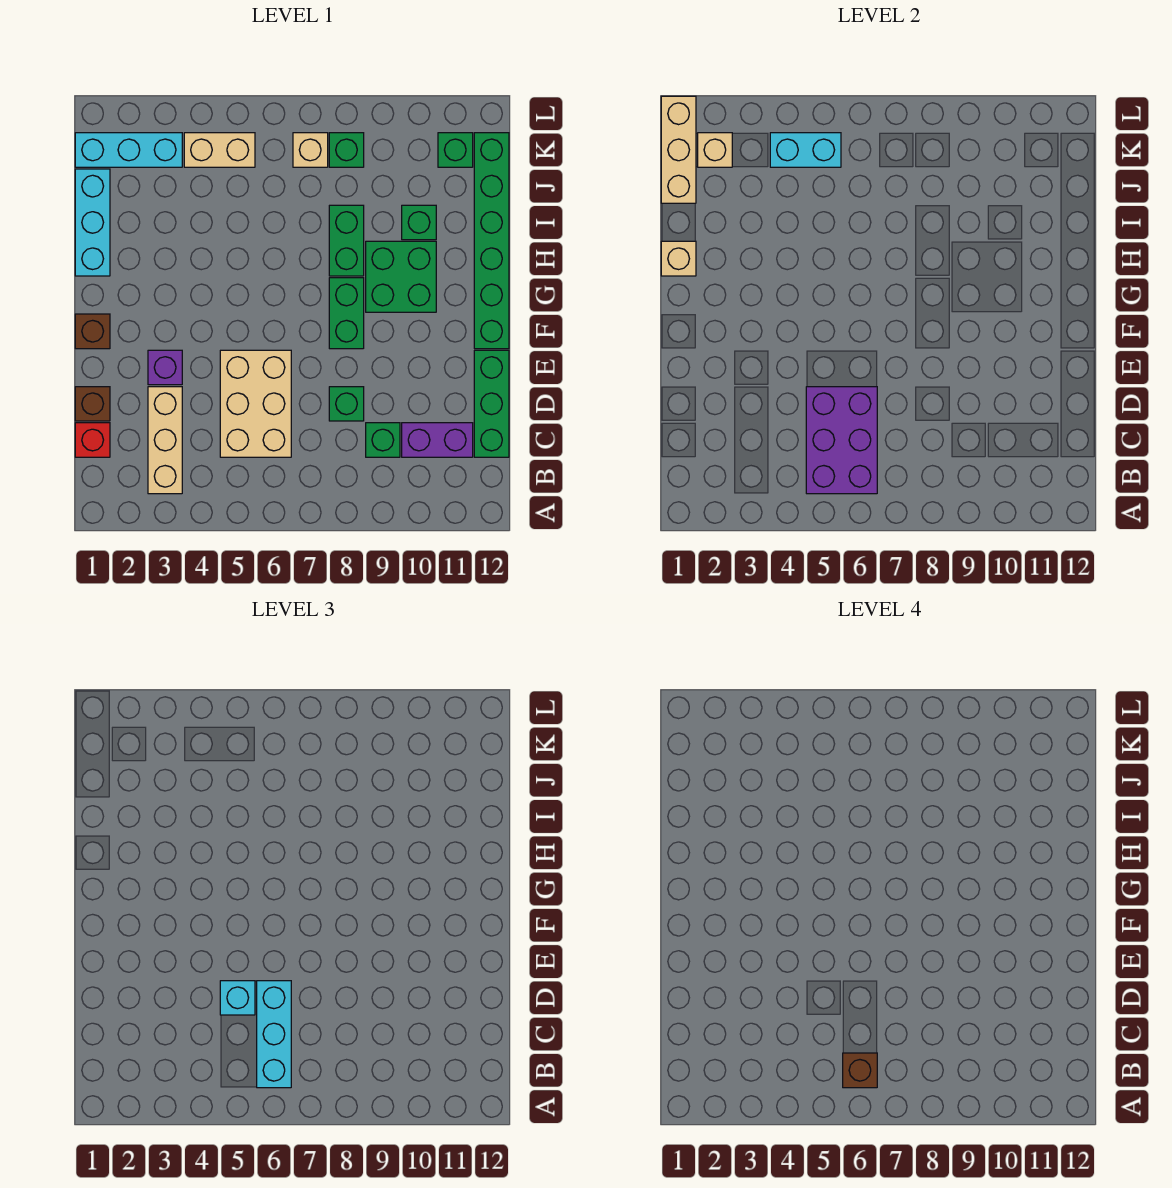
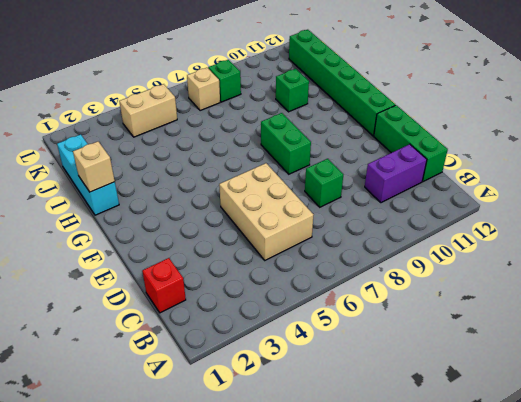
none -> tan brick B3:D3 level 1
none -> green brick C9 level 1
none -> brown brick D1 level 1

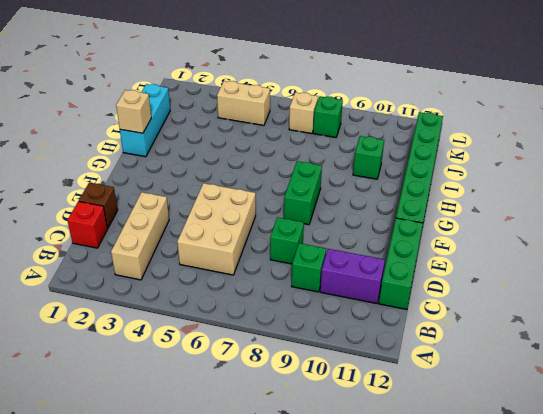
none -> purple brick E3 level 1
none -> brown brick F1 level 1
none -> green brick G9:H10 level 1

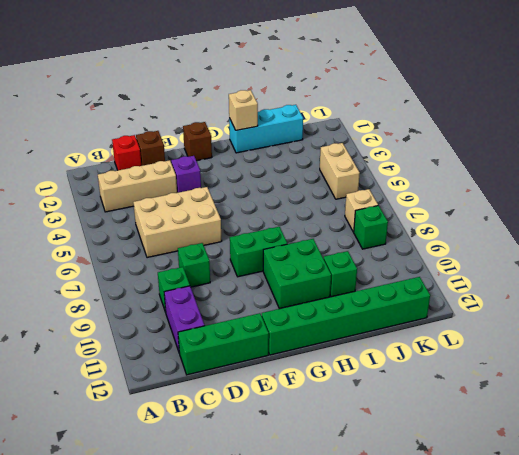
none -> green brick H8:I8 level 1
none -> cyan brick K1:K3 level 1
none -> green brick K11 level 1

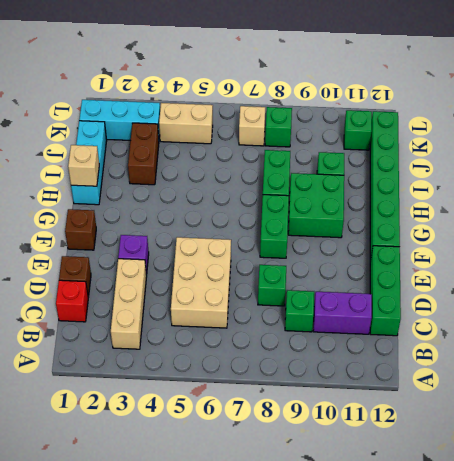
brown brick I3:J3 level 1 -> none
none -> purple brick B5:D6 level 2
none -> tan brick J1:L1 level 2
none -> tan brick K2 level 2

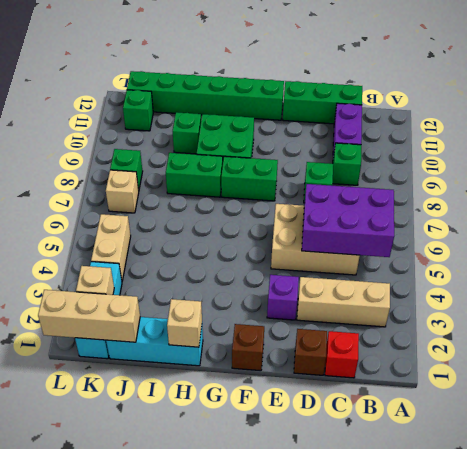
none -> cyan brick K4:K5 level 2
none -> cyan brick B6:D6 level 3
none -> cyan brick D5 level 3

